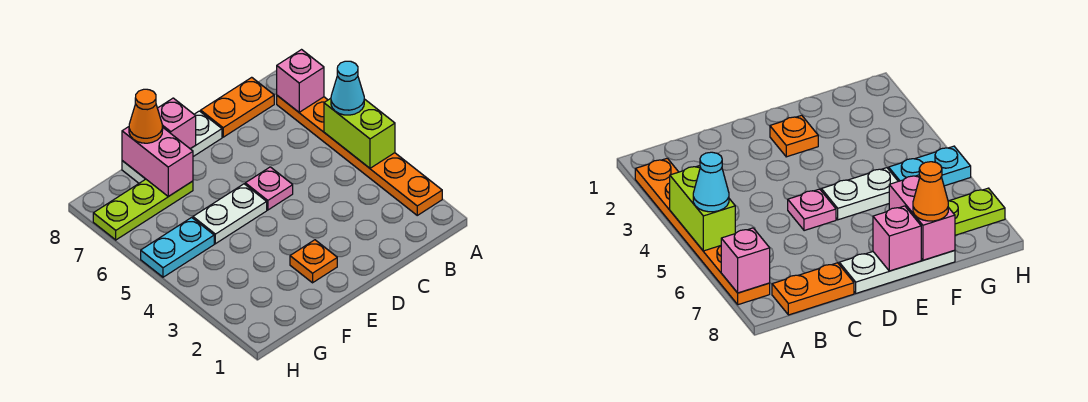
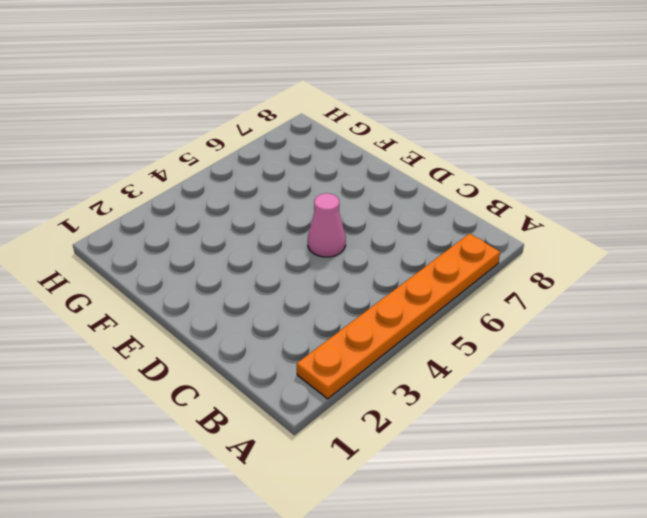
pink cone D5 level 1 -> pink plate D5 level 1
none -> orange plate B8:C8 level 1
none -> white plate D8:F8 level 1
none -> orange plate E2 level 1

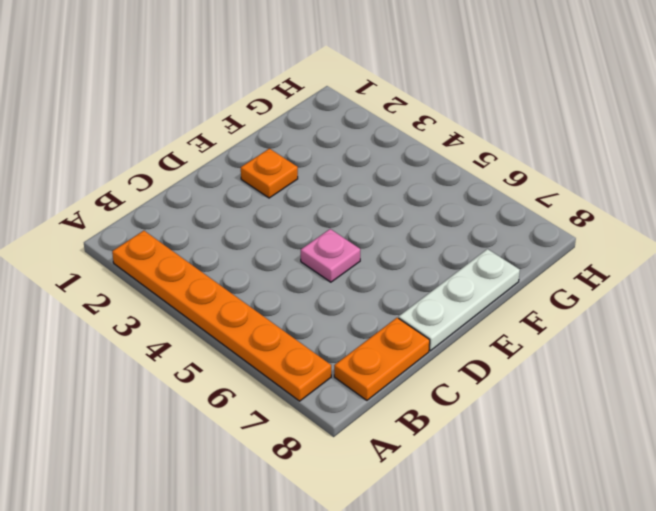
none -> white plate E5:F5 level 1
none -> lime plate F7:H7 level 1
none -> cyan plate G5:H5 level 1

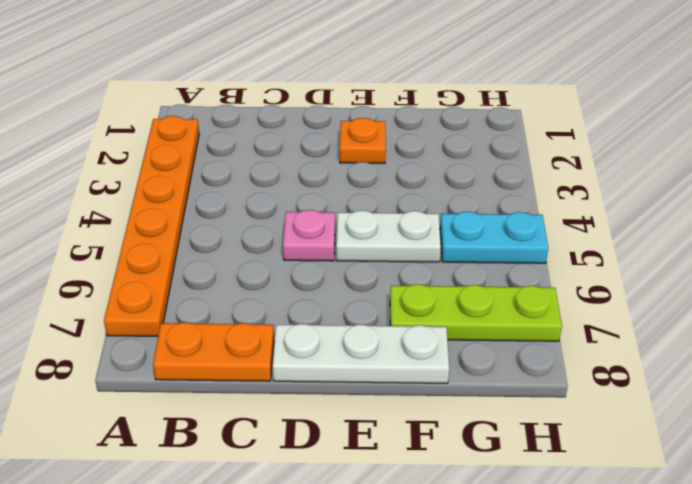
none -> lime brick A4:A5 level 2
none -> pink brick A7 level 2
none -> pink brick E8 level 2

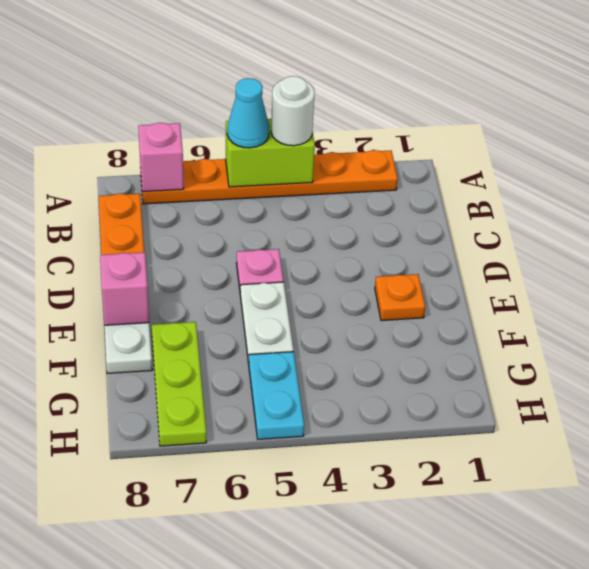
white round brick A4 level 3 -> none
none -> pink brick F7:F8 level 2
none -> orange cone F8 level 3

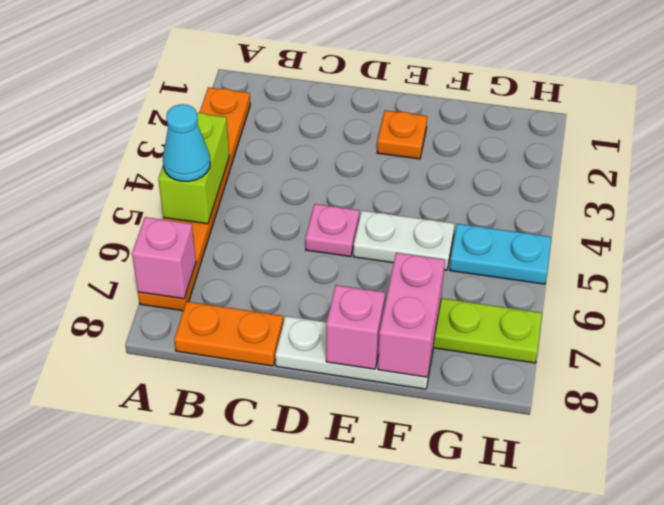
none -> orange cone F8 level 3

